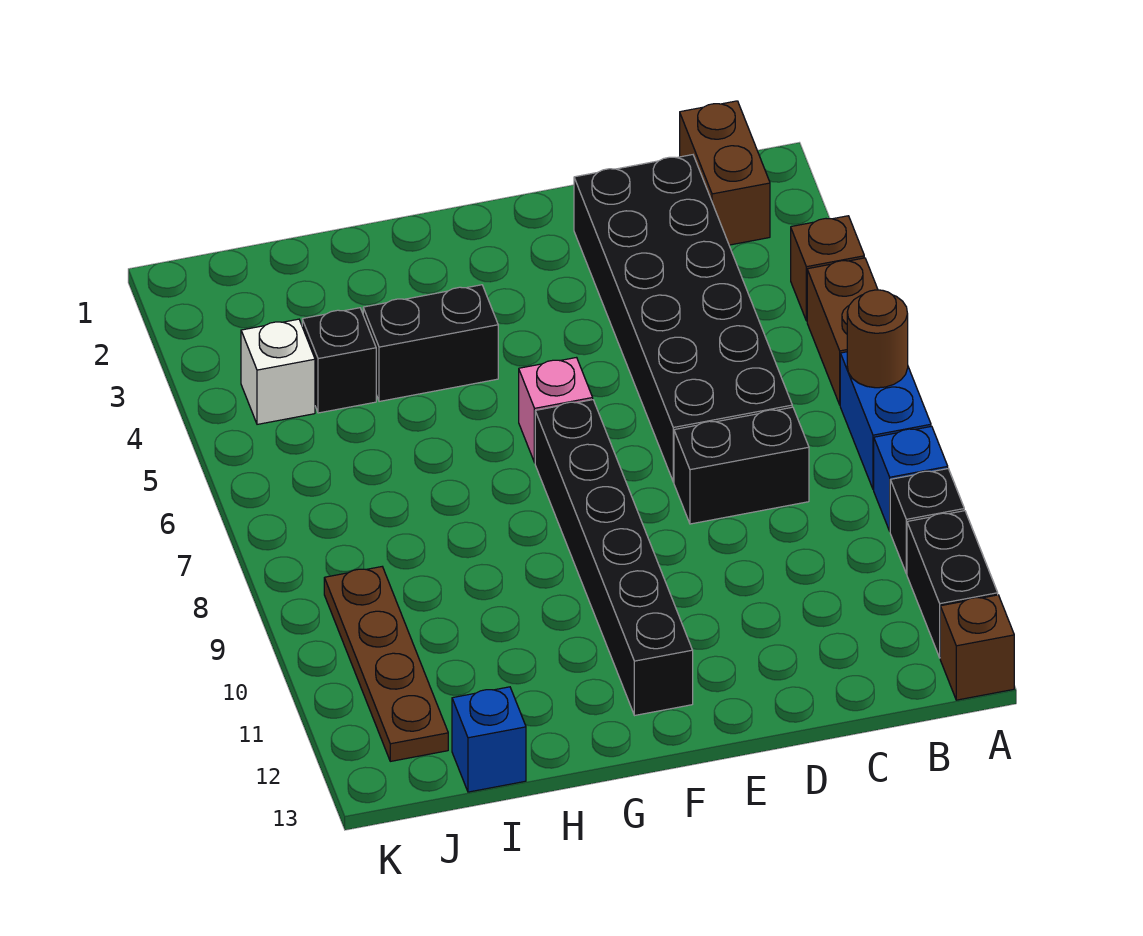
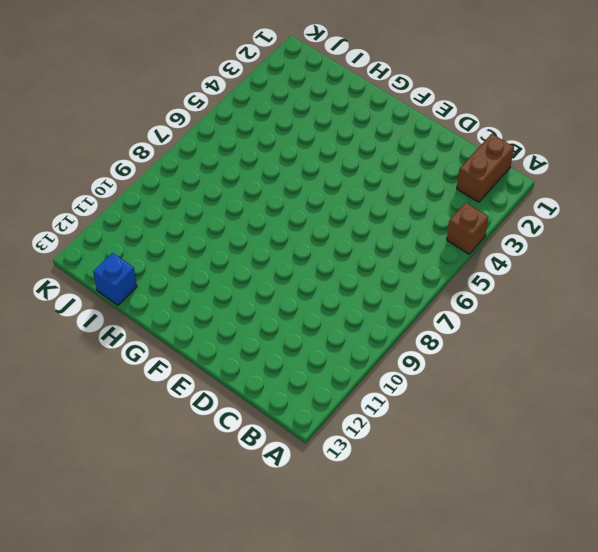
none -> brown brick A5:A6 level 1
none -> blue brick A7:A8 level 1
none -> blue brick A9 level 1

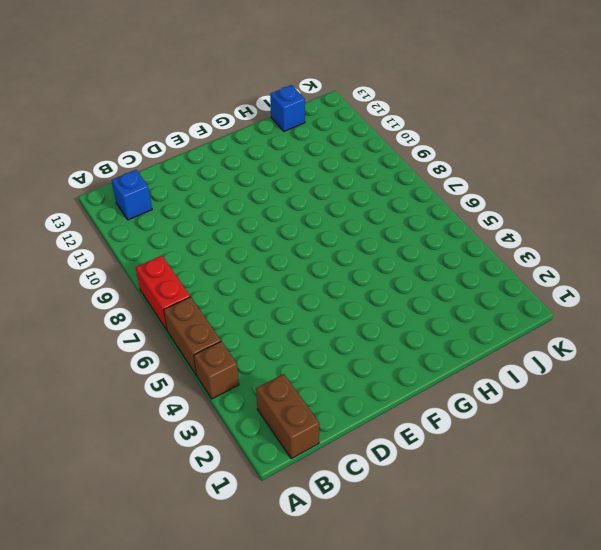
red brick A7:A8 level 1 -> blue brick A7:A8 level 1
blue brick B12 level 1 -> blue brick A9 level 1
none -> black brick A10 level 1
none -> black brick A11:A12 level 1
none -> brown brick A13 level 1

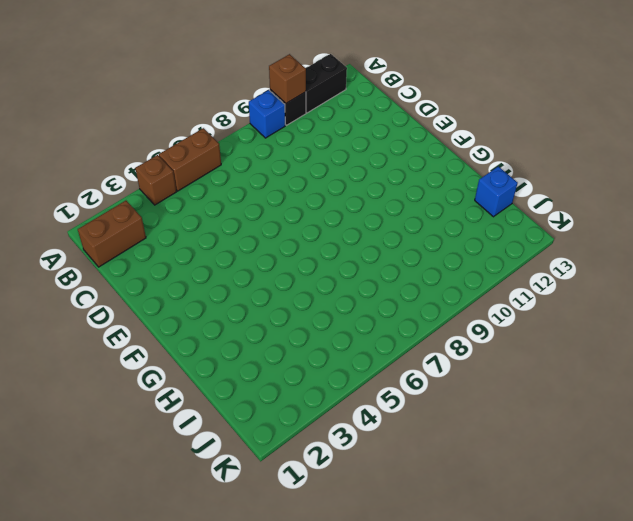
brown brick A10 level 2 -> brown brick A13 level 1
none -> blue brick A7:A8 level 1
none -> black brick C2:D7 level 1
none -> black brick C8:D8 level 1

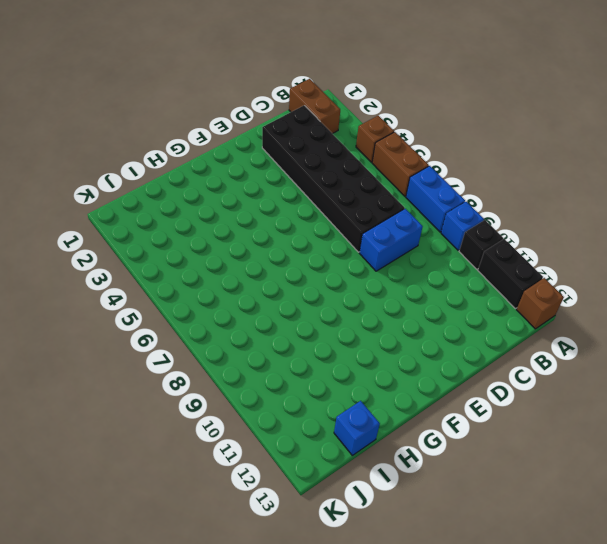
blue brick C8:D8 level 1 -> black brick C8:D8 level 1
none -> pink brick F6 level 1
none -> black brick F7:F12 level 1
none -> black brick G4:H4 level 1

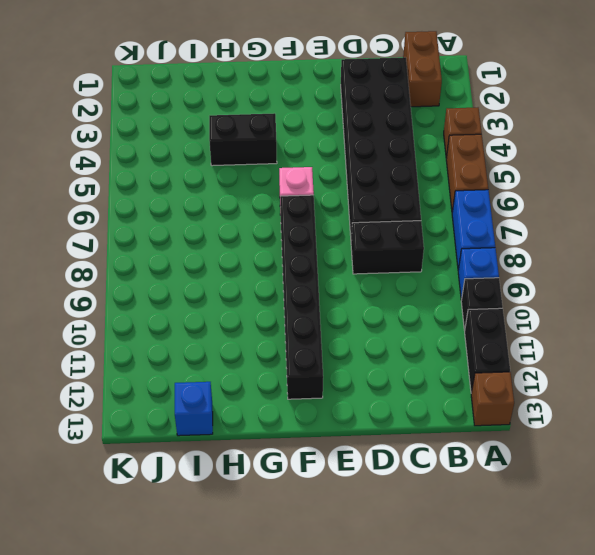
none -> black brick I4 level 1
none -> white brick J4 level 1
none -> brown plate J9:J12 level 1

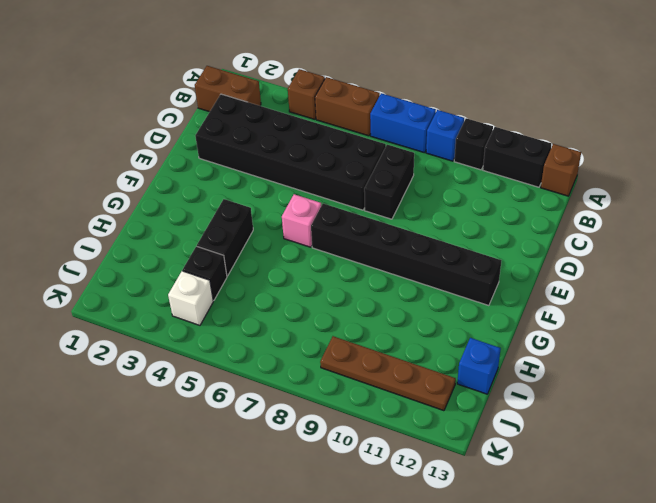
none -> brown round brick A7 level 2

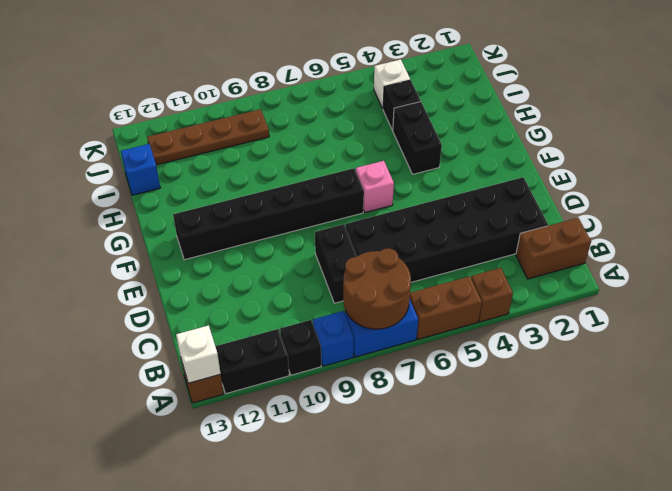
brown round brick A7:B8 level 2 -> brown round brick A7 level 2
white brick A13 level 2 -> none

